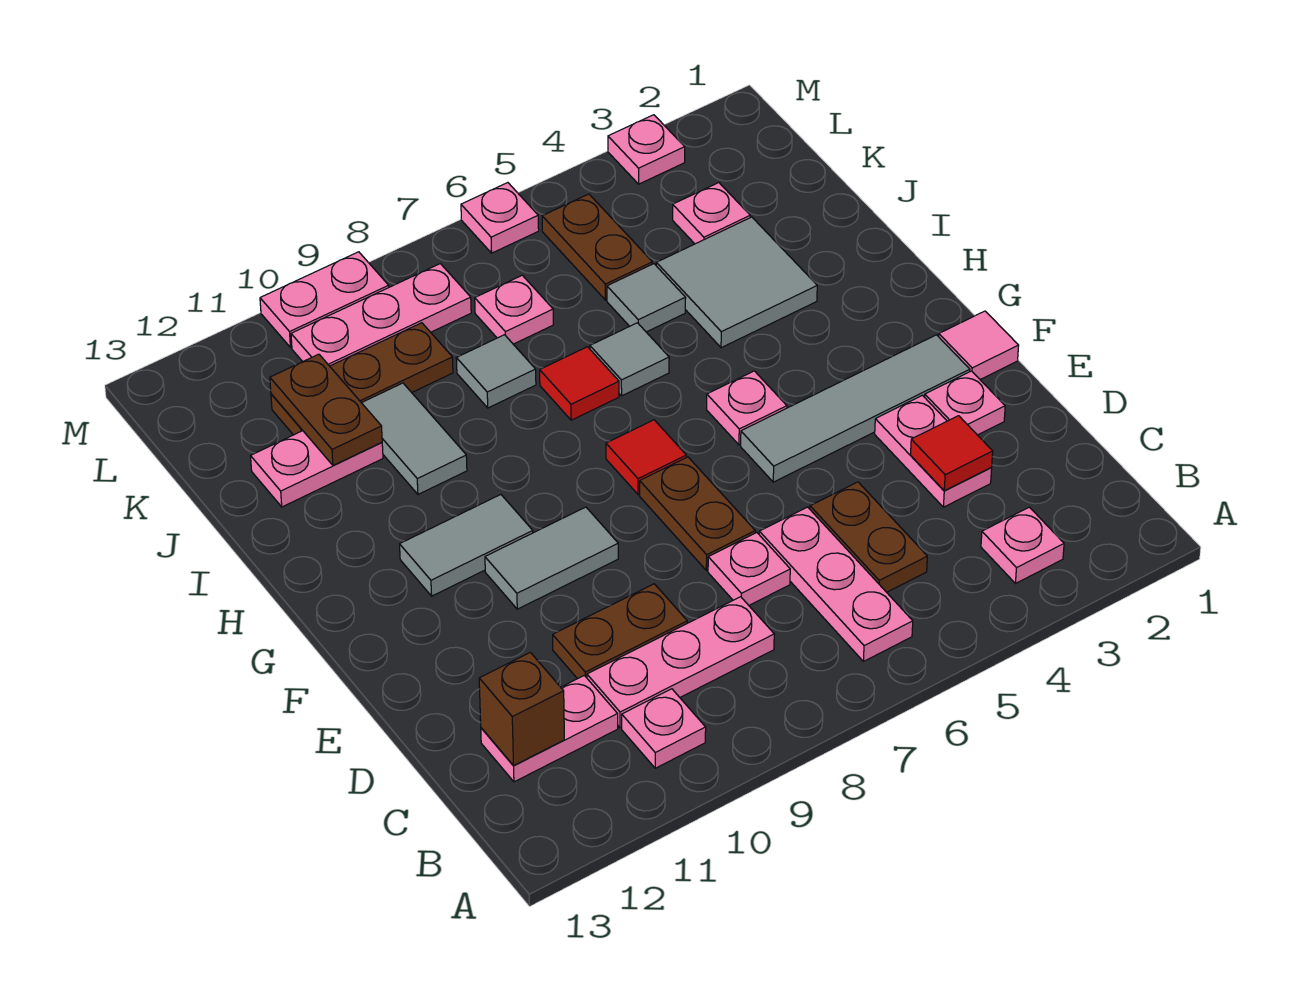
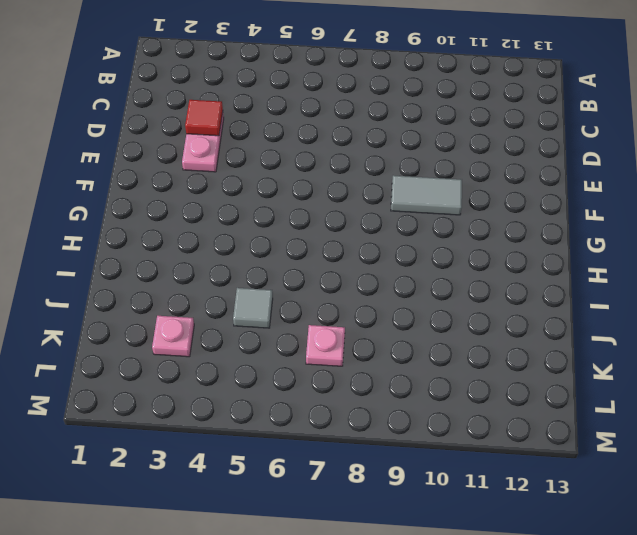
none -> pink plate B3 level 1
none -> pink plate B6:D6 level 1
none -> pink plate B10 level 1
none -> brown plate C5:D5 level 1

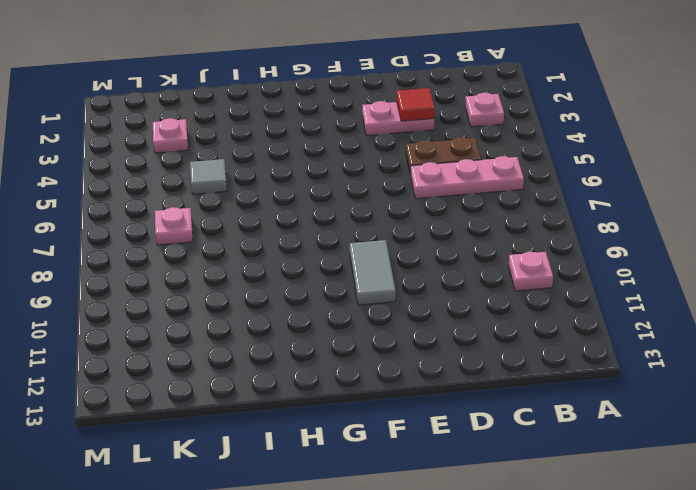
none -> pink plate C8:C10 level 1
none -> pink plate C11:C12 level 1
none -> pink plate D7 level 1
none -> brown plate D9:D10 level 1

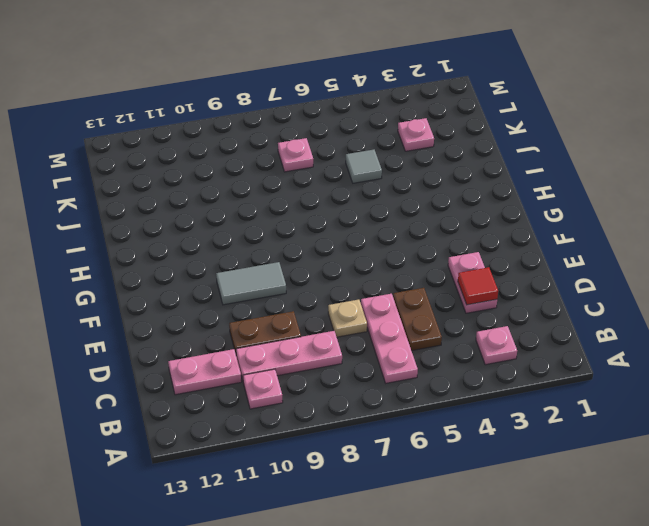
tan plate D7 level 1 -> pink plate D7 level 1
none -> pink plate E2 level 1
none -> brown plate E7:F7 level 1
none -> pink tile F1 level 1
none -> grey tile F2:F5 level 1

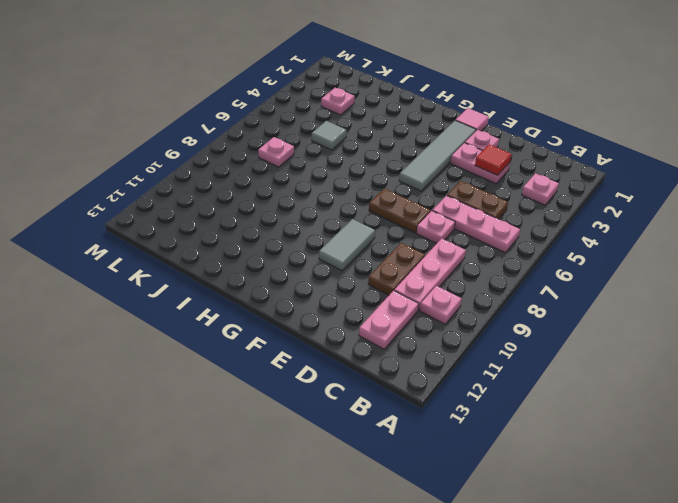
none -> pink plate G5 level 1
none -> red tile G7 level 1
none -> grey tile G10:G11 level 1
none -> grey tile I3:J4 level 1

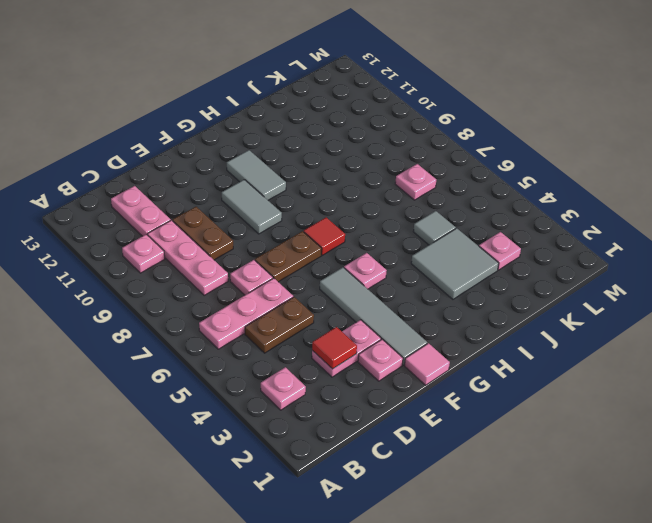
none -> grey tile I6 level 1
none -> red tile I7 level 1
none -> grey tile I10:J10 level 1
none -> grey tile J8 level 1

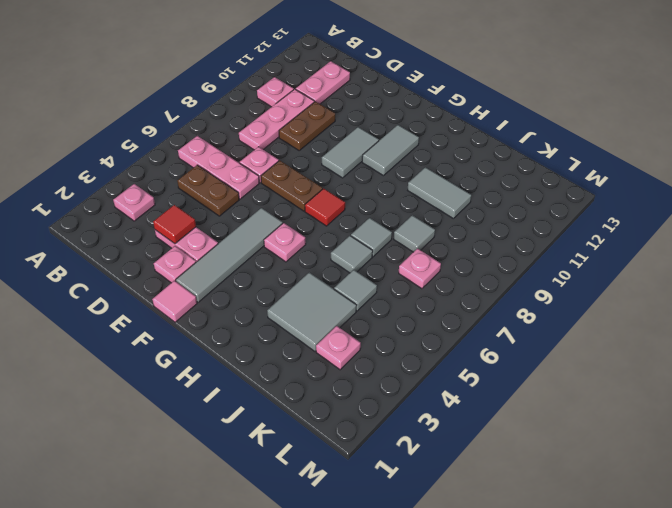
grey tile I7 level 1 -> red tile I7 level 1
none -> pink plate J11:J12 level 1
none -> brown plate K5:L5 level 1
none -> brown plate K9:K11 level 1
none -> pink plate L8:L10 level 1

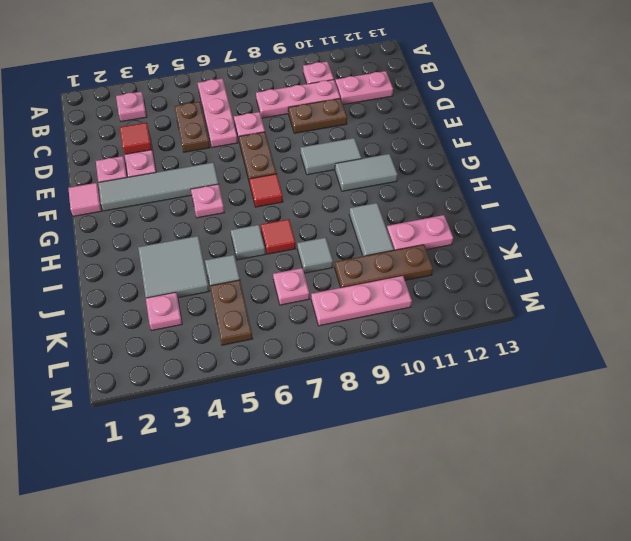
none -> pink plate M3 level 1
none -> pink plate M6 level 1
none -> pink plate M9:M10 level 1
none -> brown brick C12 level 2

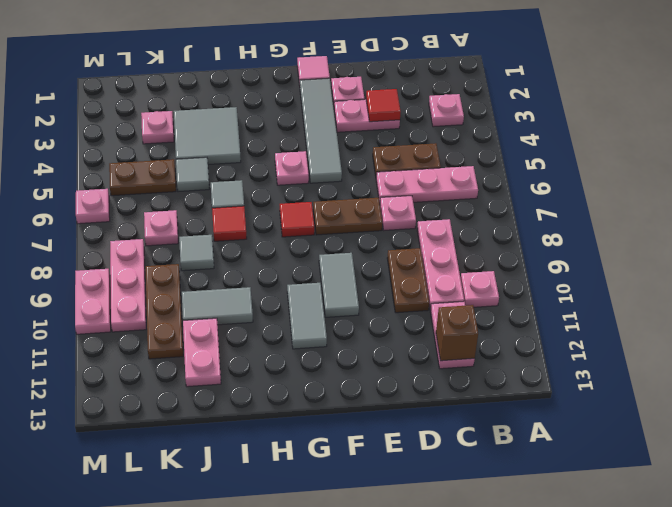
none -> pink plate M3 level 1
none -> brown plate J11:K11 level 2

